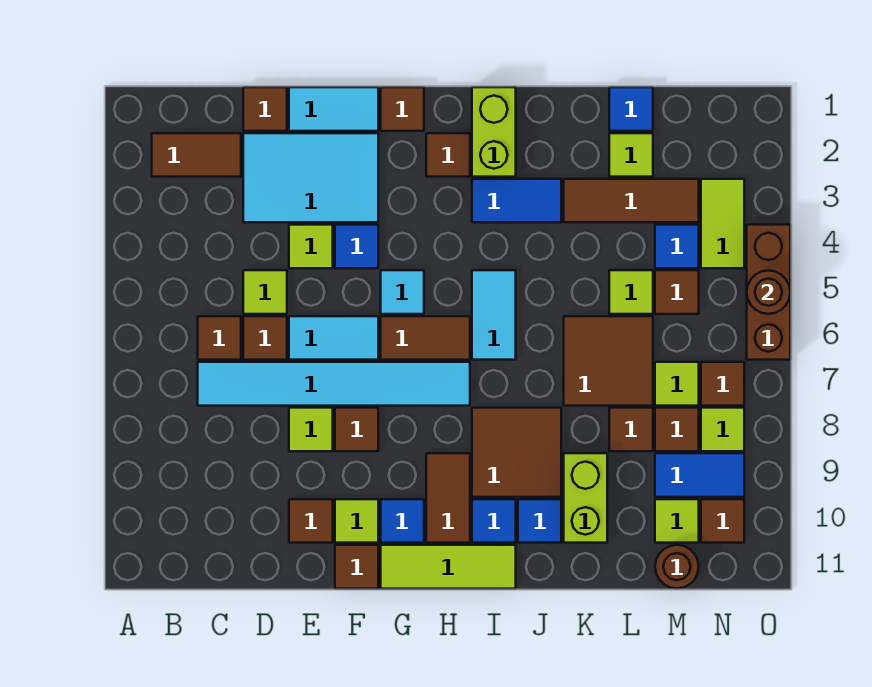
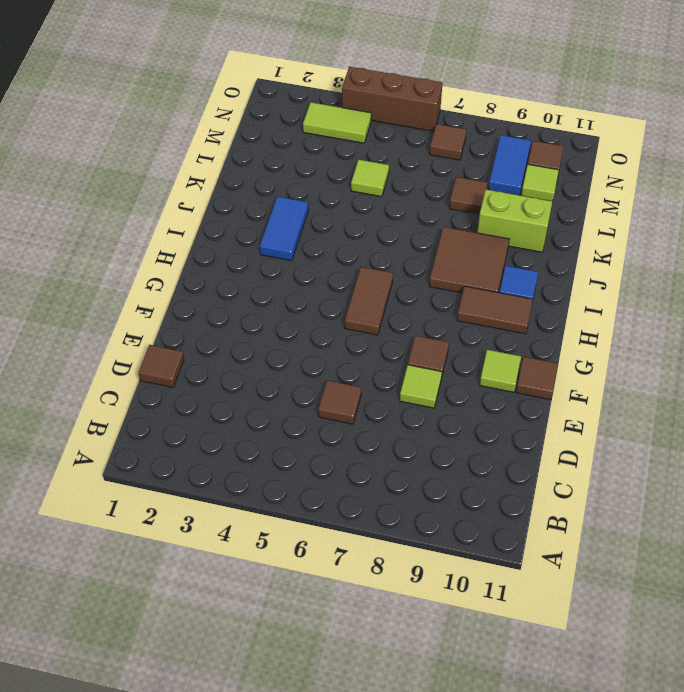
none -> brown tile B2:C2 level 1
none -> brown tile C6 level 1
none -> cyan tile C7:H7 level 1
none -> cyan tile D2:F3 level 1

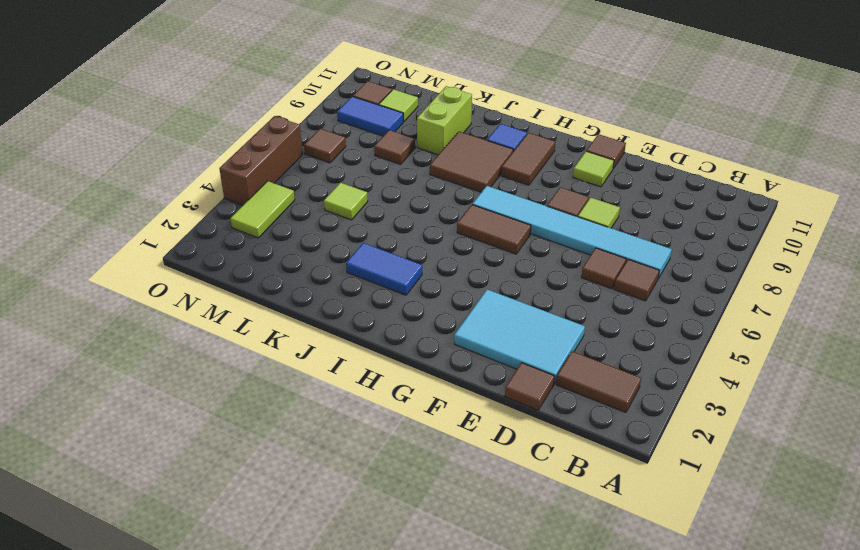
none -> lime tile D5 level 1
none -> cyan tile E1:F1 level 1
none -> lime tile E4 level 1
none -> cyan tile E6:F6 level 1

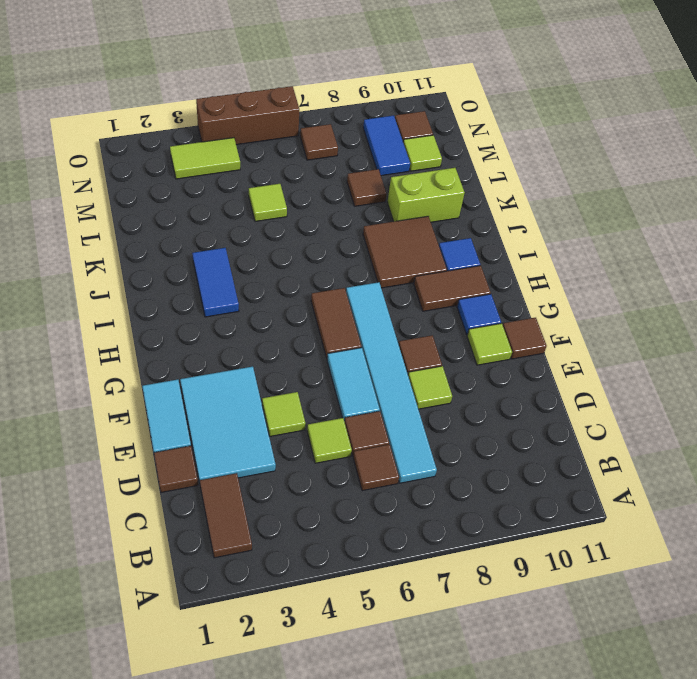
none -> brown tile E10 level 1
none -> blue tile F4 level 1
none -> brown tile G1 level 1
none -> cyan tile G5 level 1

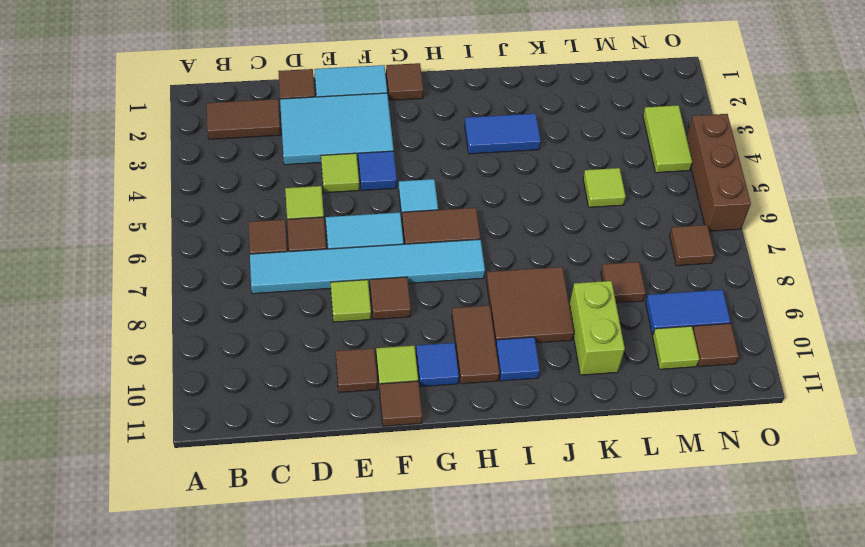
none -> lime tile G11:I11 level 1
none -> brown tile H2 level 1
none -> lime brick I1:I2 level 1
none -> cyan tile I5:I6 level 1

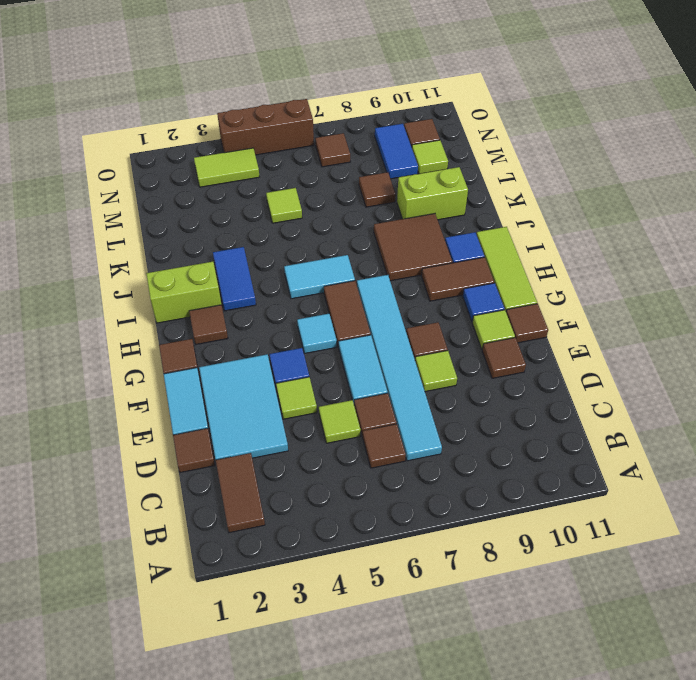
none -> blue tile J10 level 1
none -> brown tile K3:M3 level 1
none -> brown tile K6:L7 level 1
none -> blue tile L1 level 1

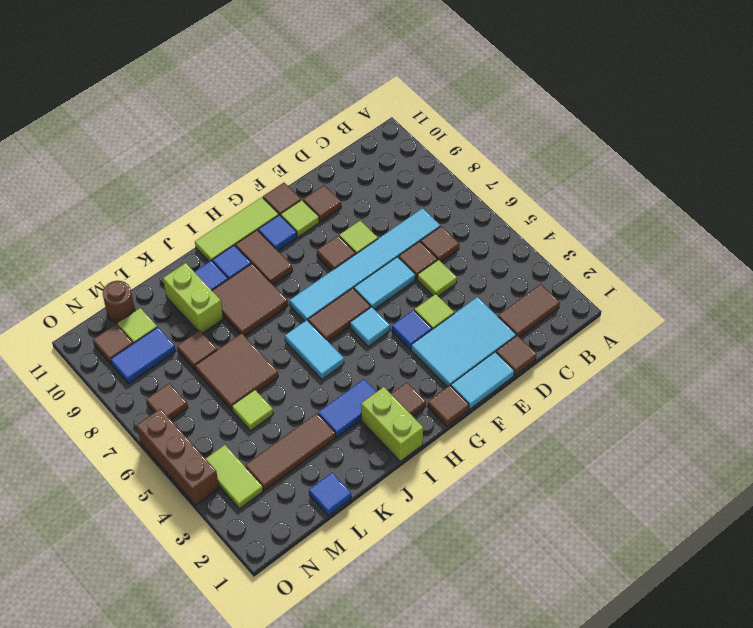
none -> lime tile L2 level 1
none -> blue tile M4 level 1
none -> brown tile M5 level 1
none -> lime tile M7 level 1

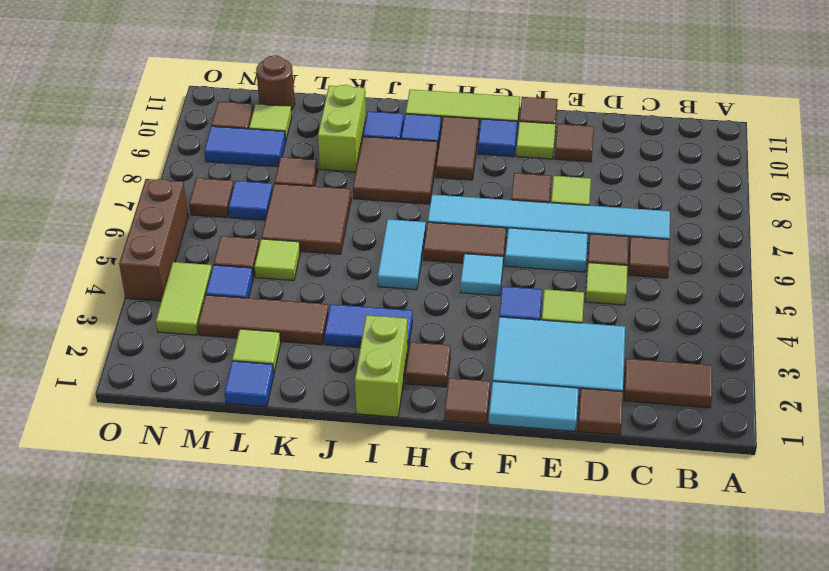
blue tile M7 level 1 -> lime tile M7 level 1
none -> brown tile M8 level 1
none -> lime tile N8 level 1
none -> brown round brick O5 level 2

